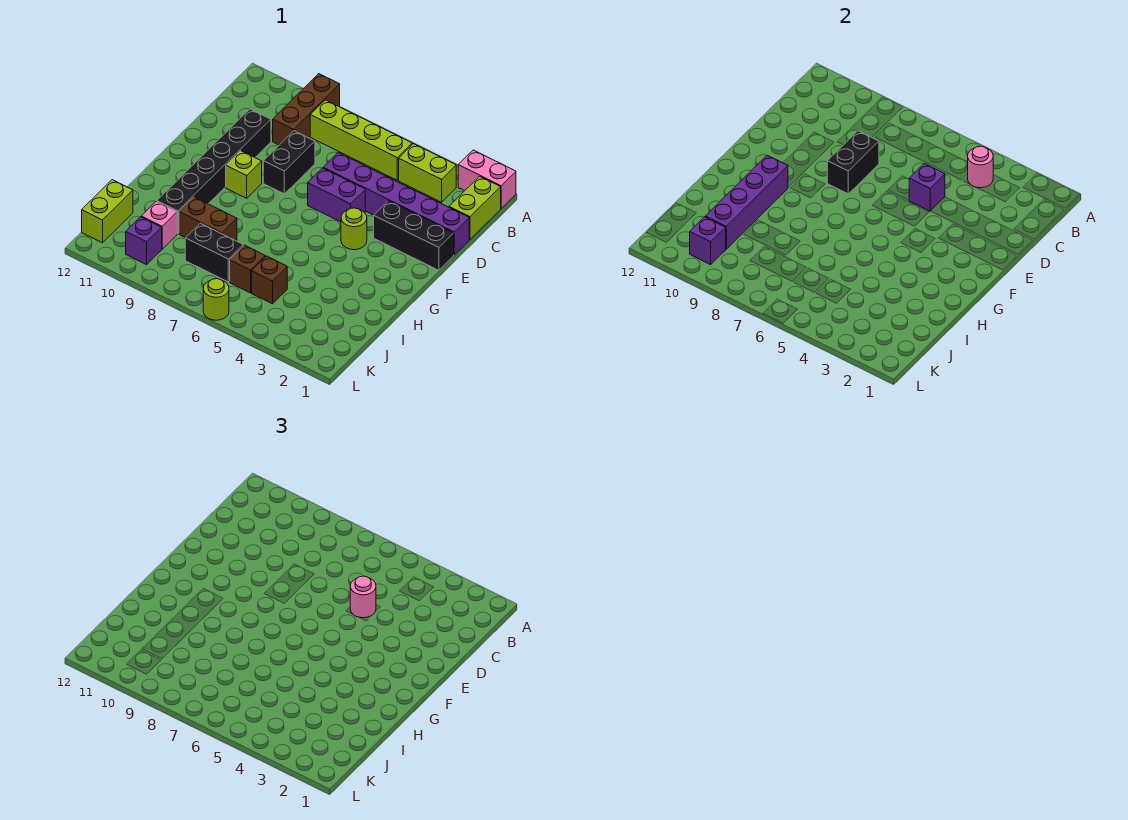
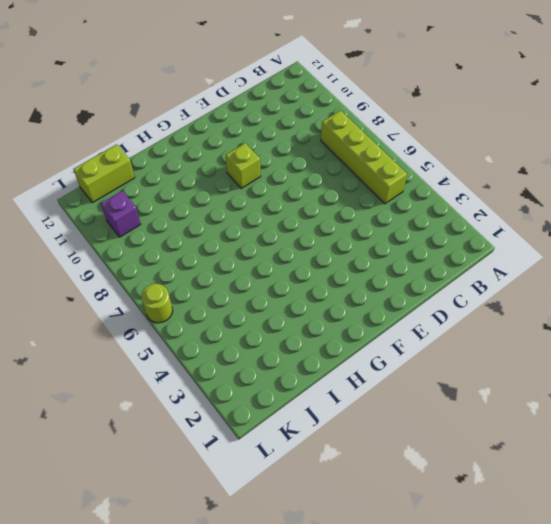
none -> pink brick A1:A2 level 1
none -> brown brick A9:C9 level 1
none -> lime brick B1:C1 level 1

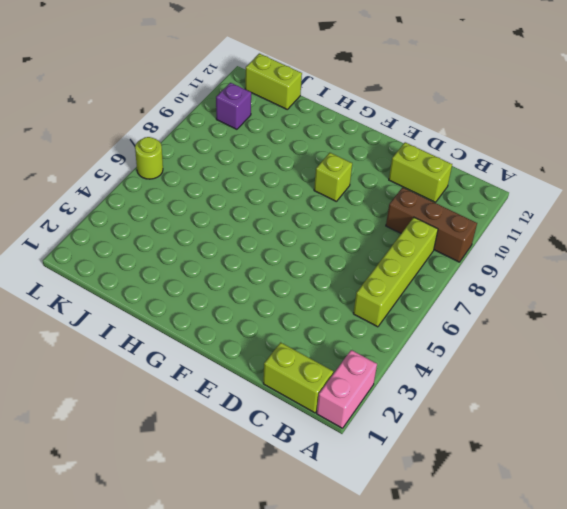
lime brick C11:D11 level 1 -> lime brick B3:B4 level 1
none -> purple brick D1:D6 level 1
none -> black brick D8:E8 level 1
none -> black brick D10:I10 level 1

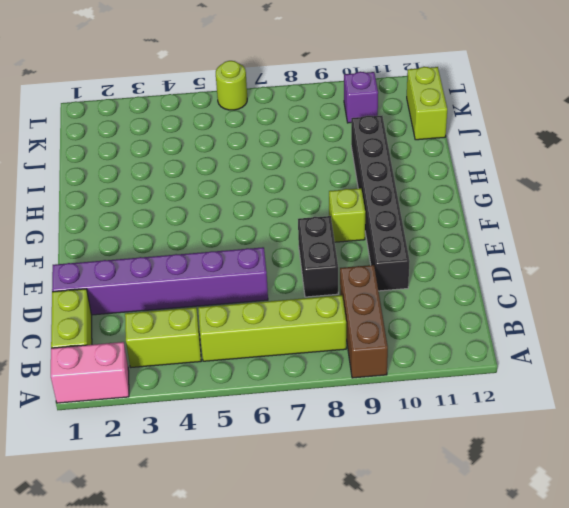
none -> black brick E1:E3 level 1
none -> purple brick E5:E6 level 1
none -> lime round brick F4 level 1

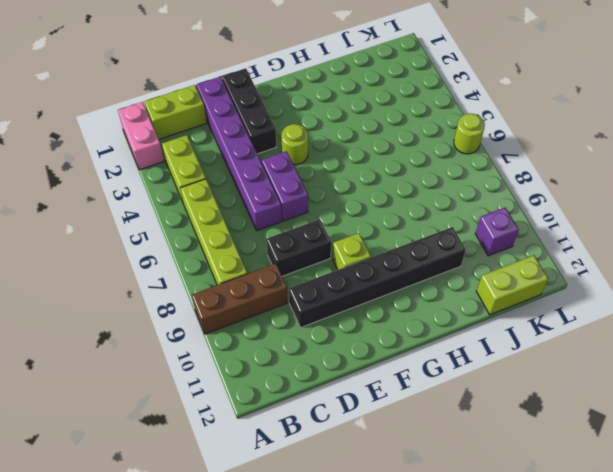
none -> brown brick I8:I9 level 1
none -> brown brick J5 level 1
none -> brown brick J6 level 1

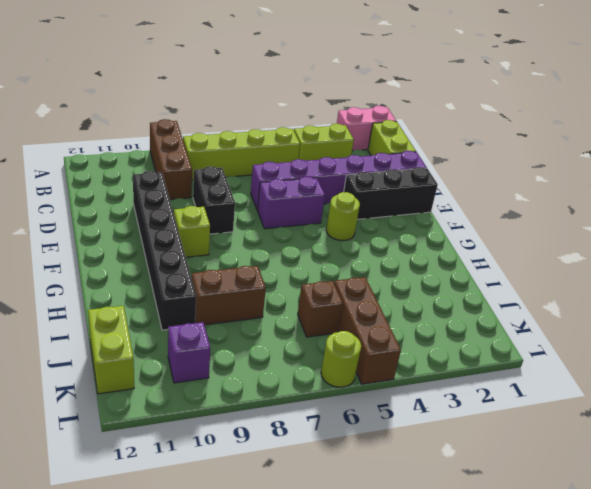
brown brick J5:L5 level 1 -> brown brick J5 level 1
none -> black brick J7:J8 level 1
none -> pink brick J10 level 1
none -> pink round brick B4 level 2

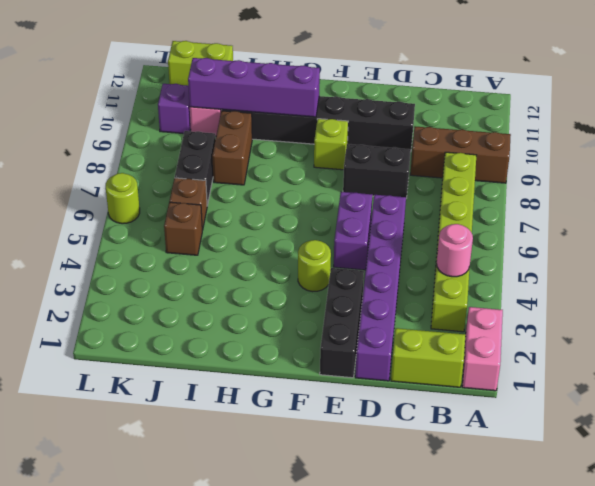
none -> purple brick D5 level 2
none -> black brick D8:E8 level 2
none -> purple brick K10 level 2

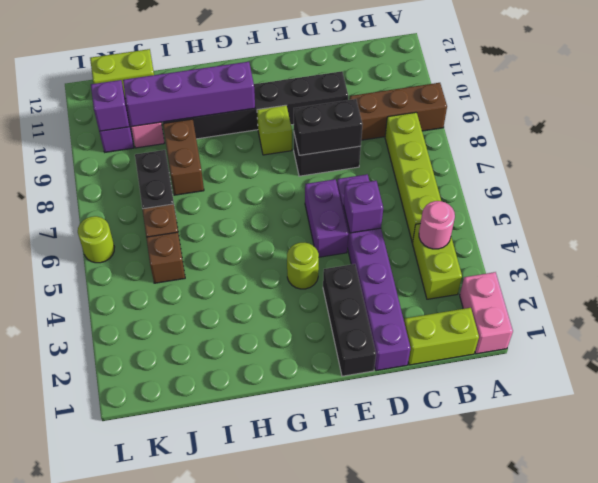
none -> pink round brick D5 level 3

